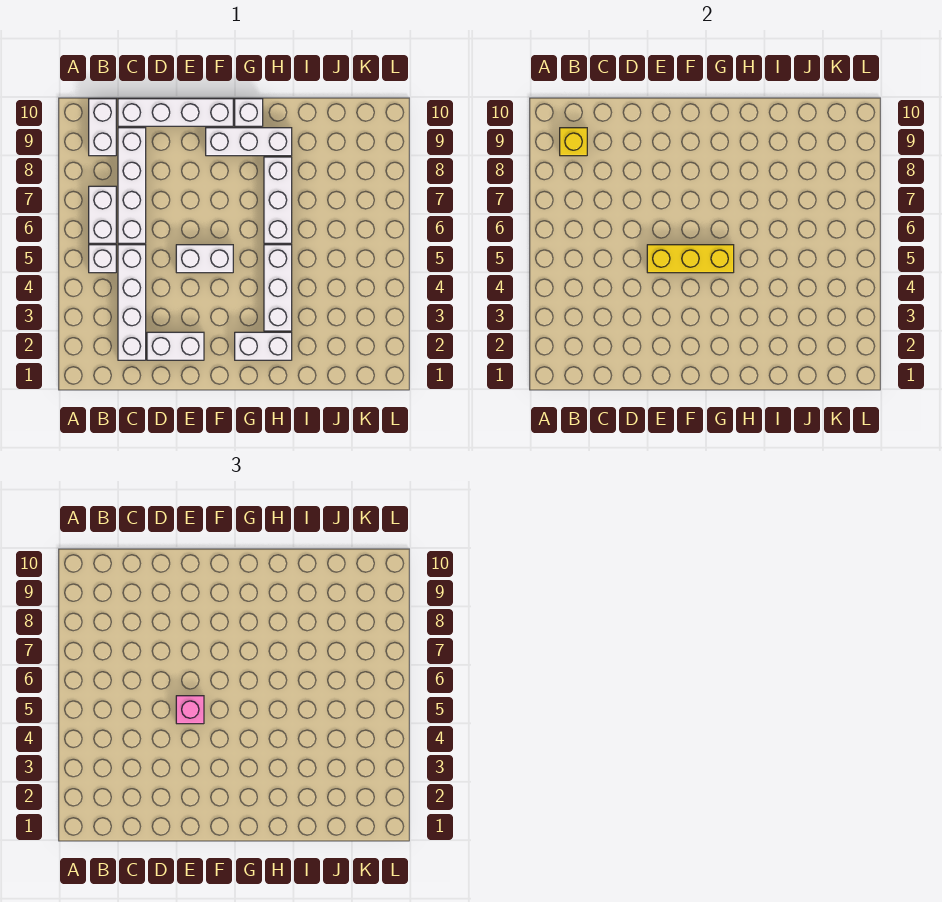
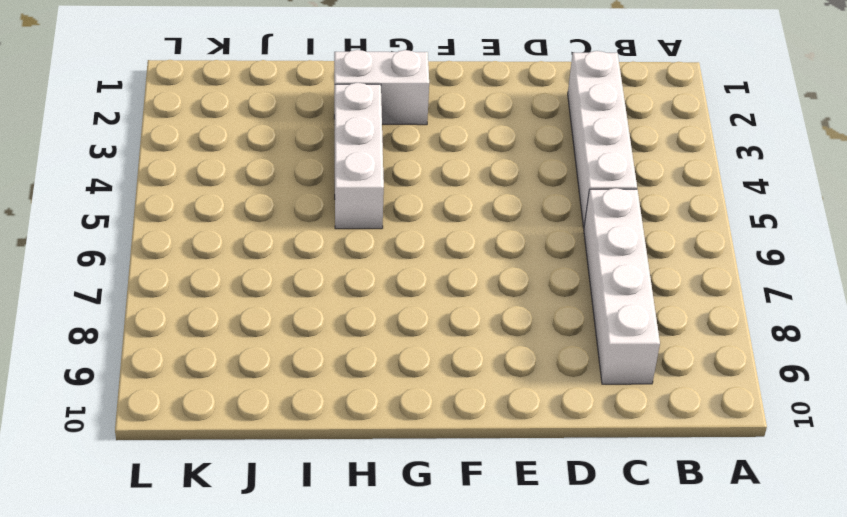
none -> white brick B5 level 1
none -> white brick B6:B7 level 1
none -> white brick B9:B10 level 1

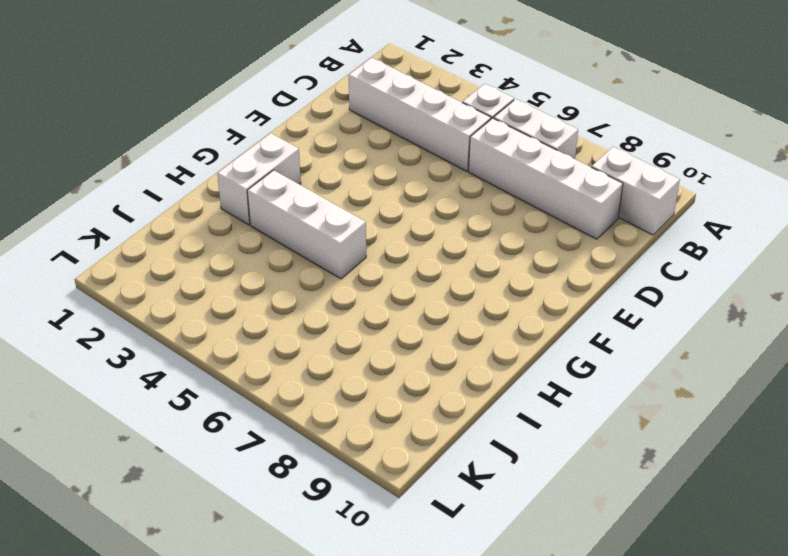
none -> white brick C10:F10 level 1
none -> white brick D2:E2 level 1
none -> white brick E5:F5 level 1

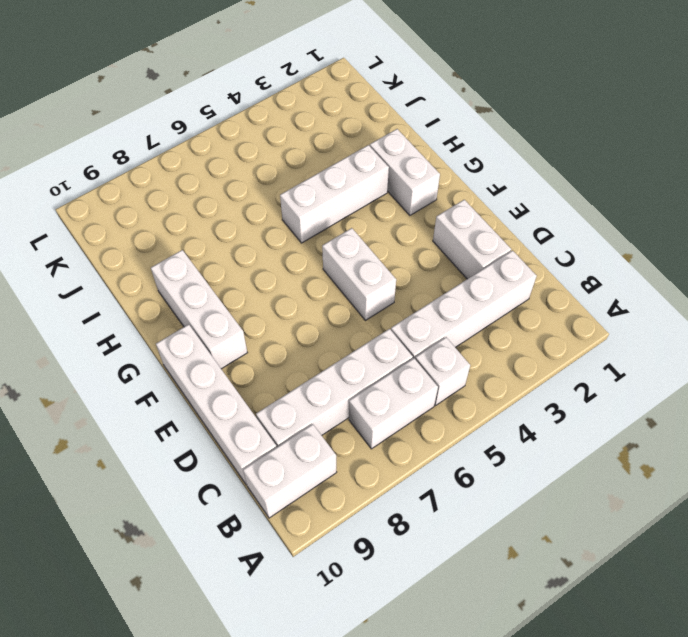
none -> white brick G10 level 1
none -> white brick H6:H8 level 1
none -> yellow brick B9 level 2

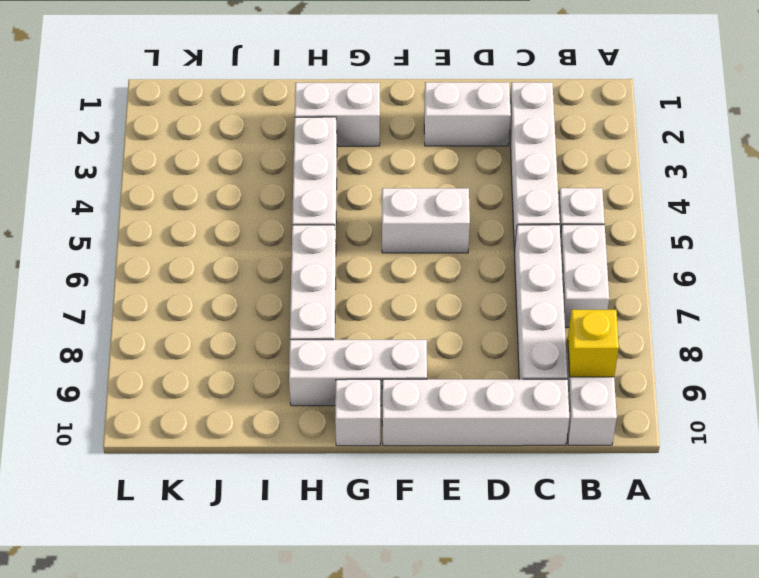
none -> yellow brick E5:G5 level 2
none -> pink brick E5 level 3

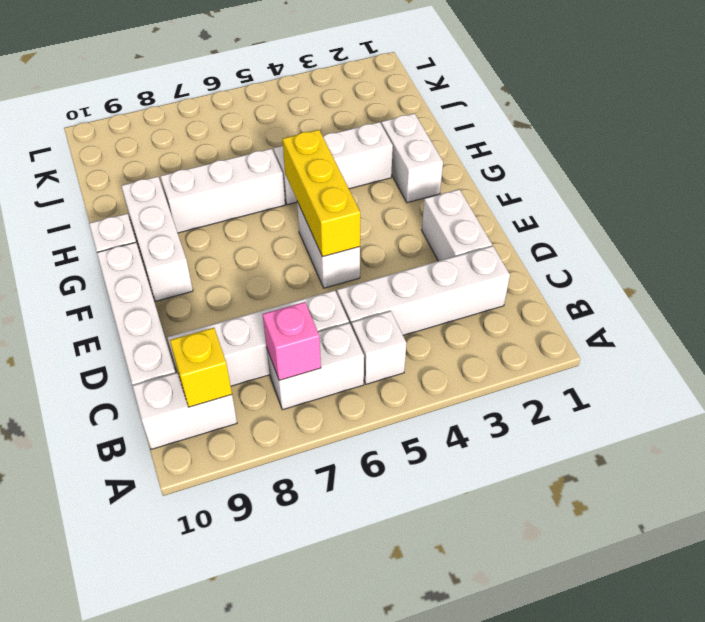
pink brick B7 level 2 -> pink brick E5 level 3

